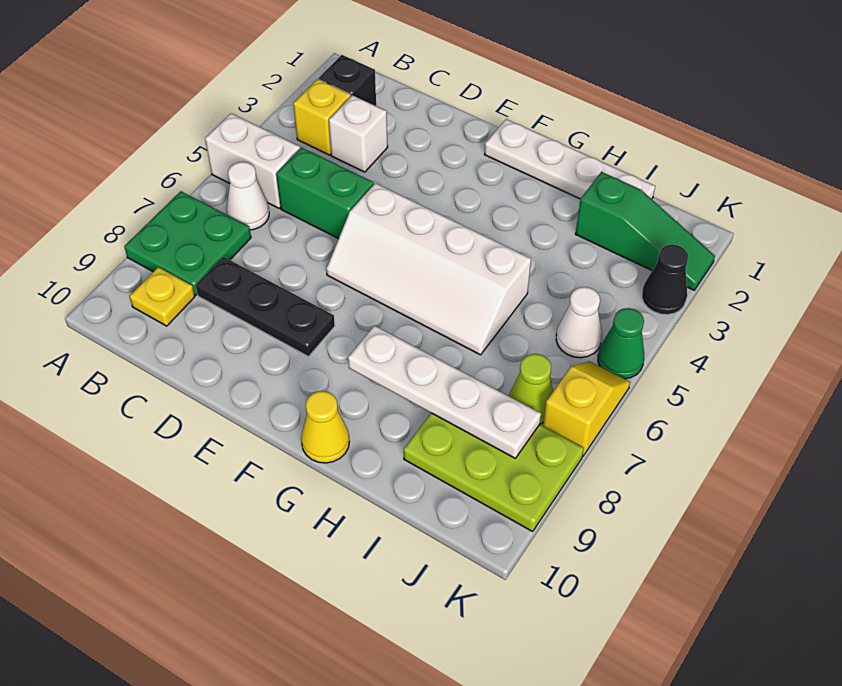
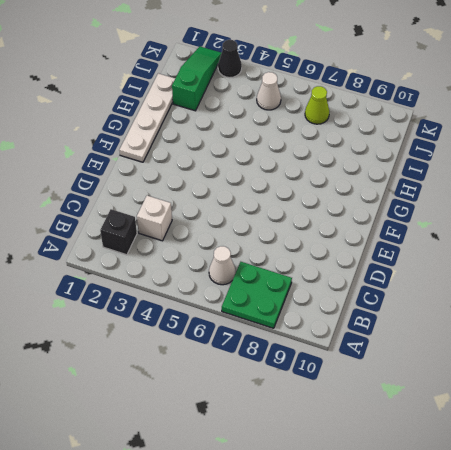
none -> white brick A5:B5 level 1
none -> yellow brick B3 level 1
none -> yellow plate B9 level 1

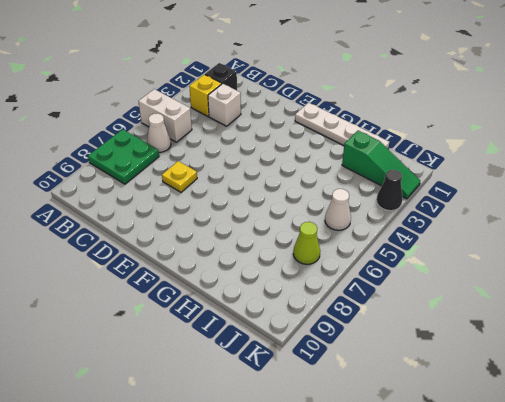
yellow plate D7 level 1 -> yellow plate B9 level 1
none -> green brick C5:D5 level 1
none -> black plate C8:E8 level 1
none -> white slope E5:H6 level 1 top 5

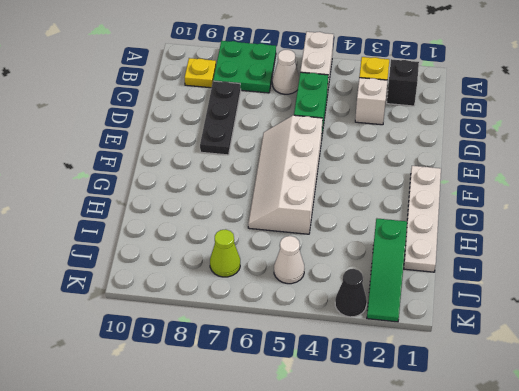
none -> yellow cone G10 level 1
none -> lime plate I8:K9 level 1
none -> green cone K5 level 1

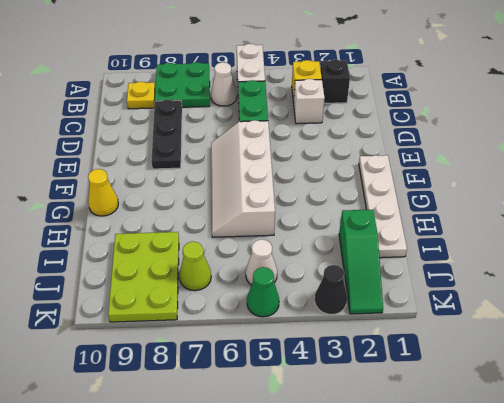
none -> yellow slope K6:K7 level 1 top 7
none -> white plate G8:J8 level 2

